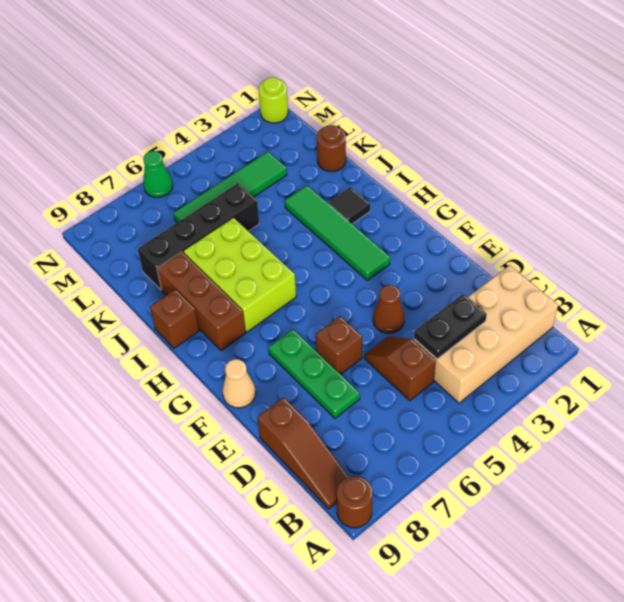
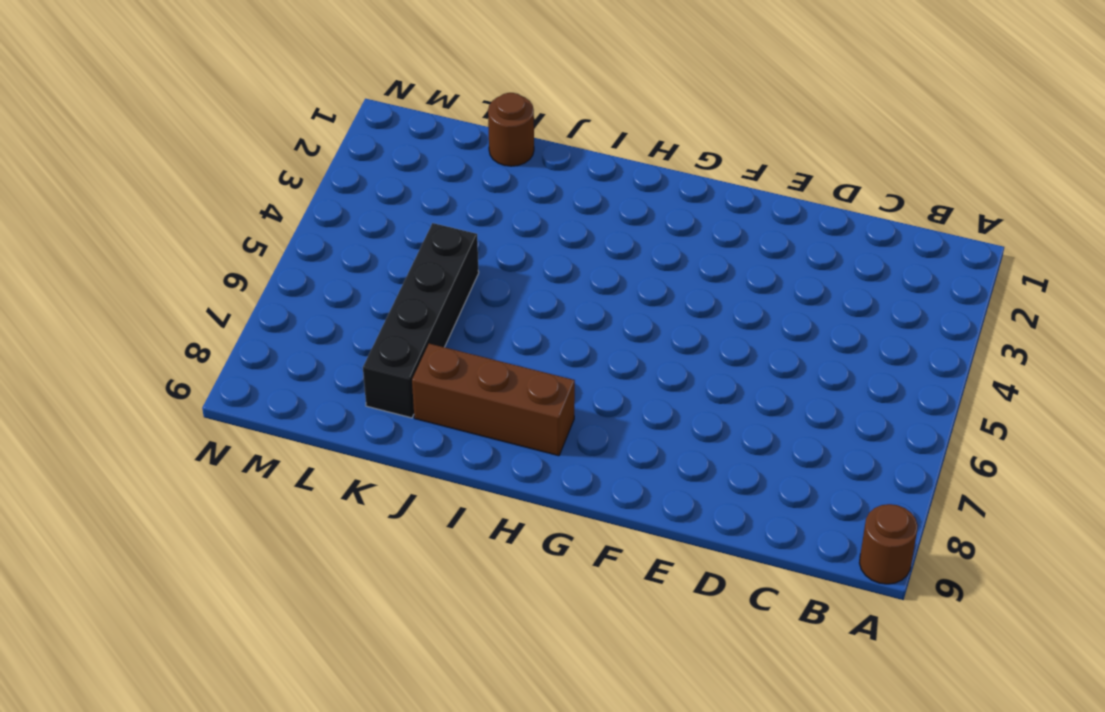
none -> tan brick B1:C4 level 1
none -> brown slope B9:D9 level 1 top D
none -> brown slope C5:D5 level 1 top C

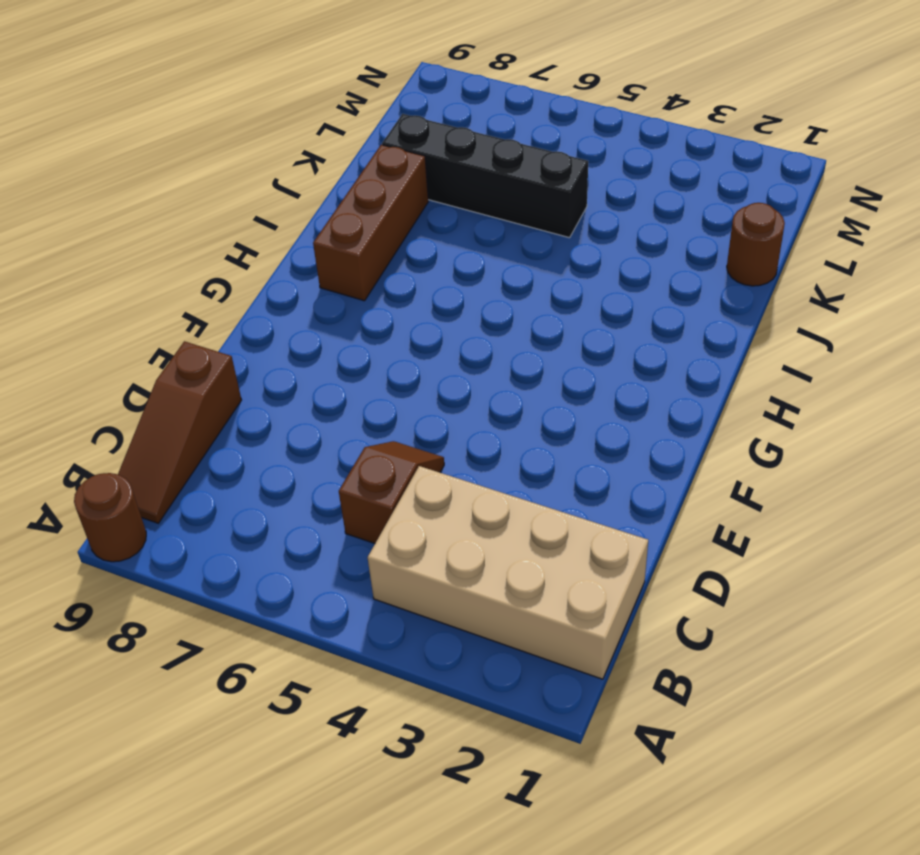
none -> green plate D7:F7 level 1
none -> brown cone E4 level 1
none -> brown brick E6 level 1

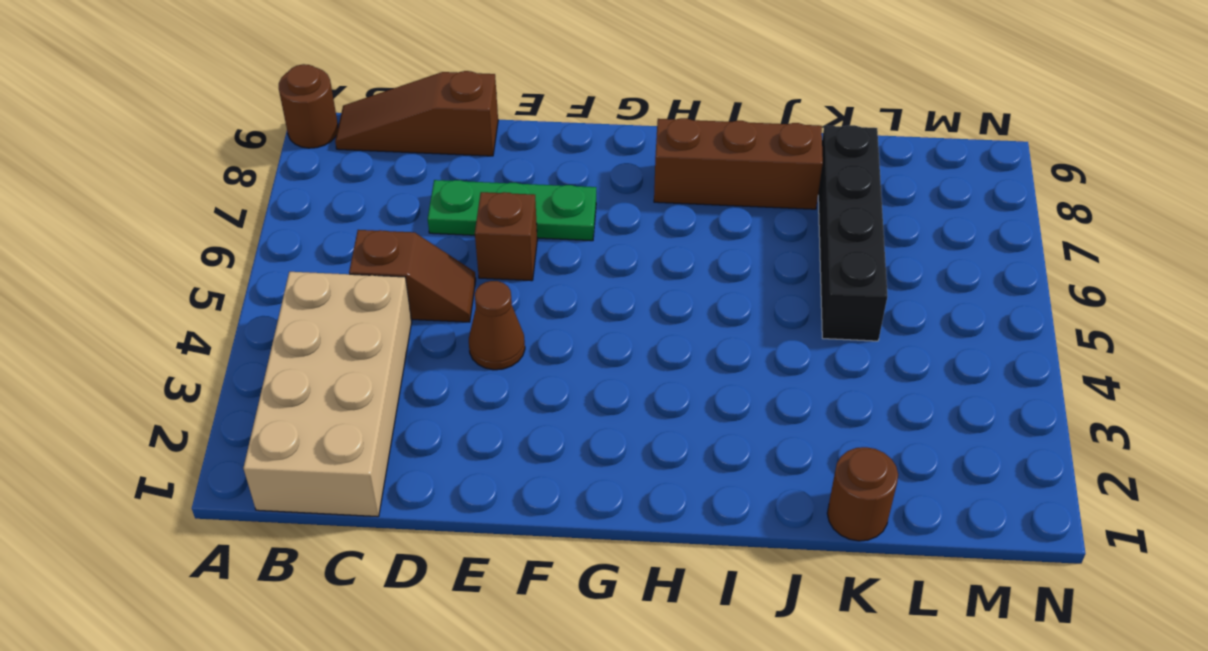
none -> tan cone F9 level 1
none -> green tile G3:J3 level 1
none -> lime brick H6:J7 level 1

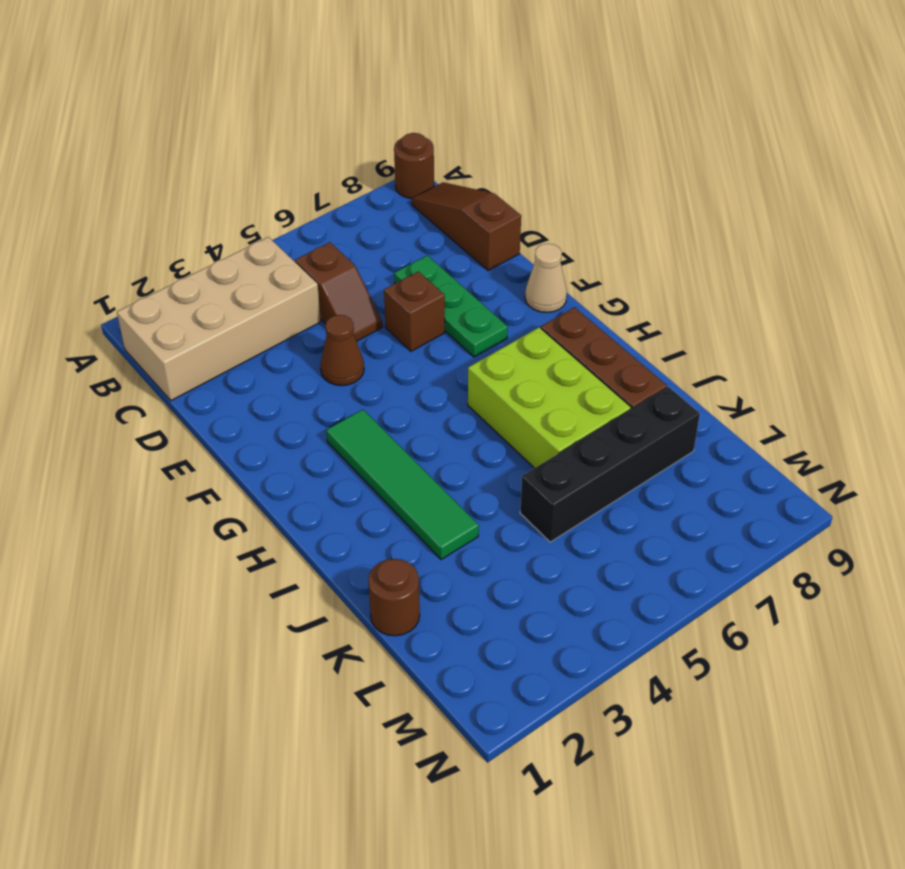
none -> black tile I2 level 1
none -> brown brick I9 level 1
none -> green tile L3:L6 level 1

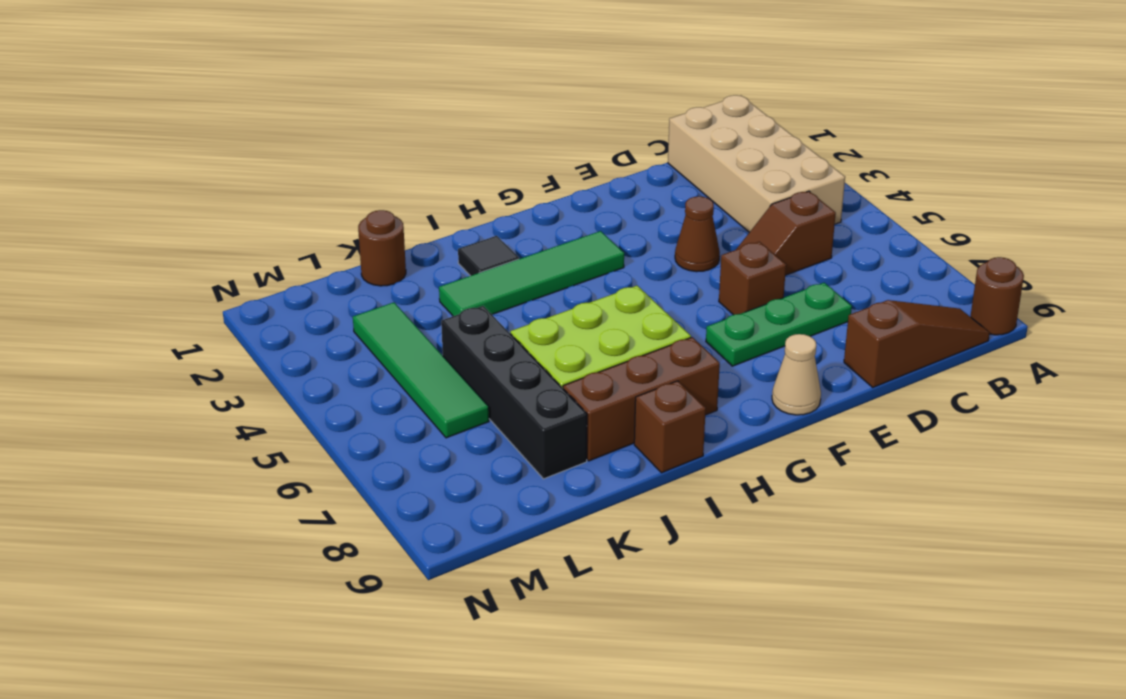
none -> lime round brick N1 level 1
none -> green cone N6 level 1
none -> black plate C3:C4 level 2

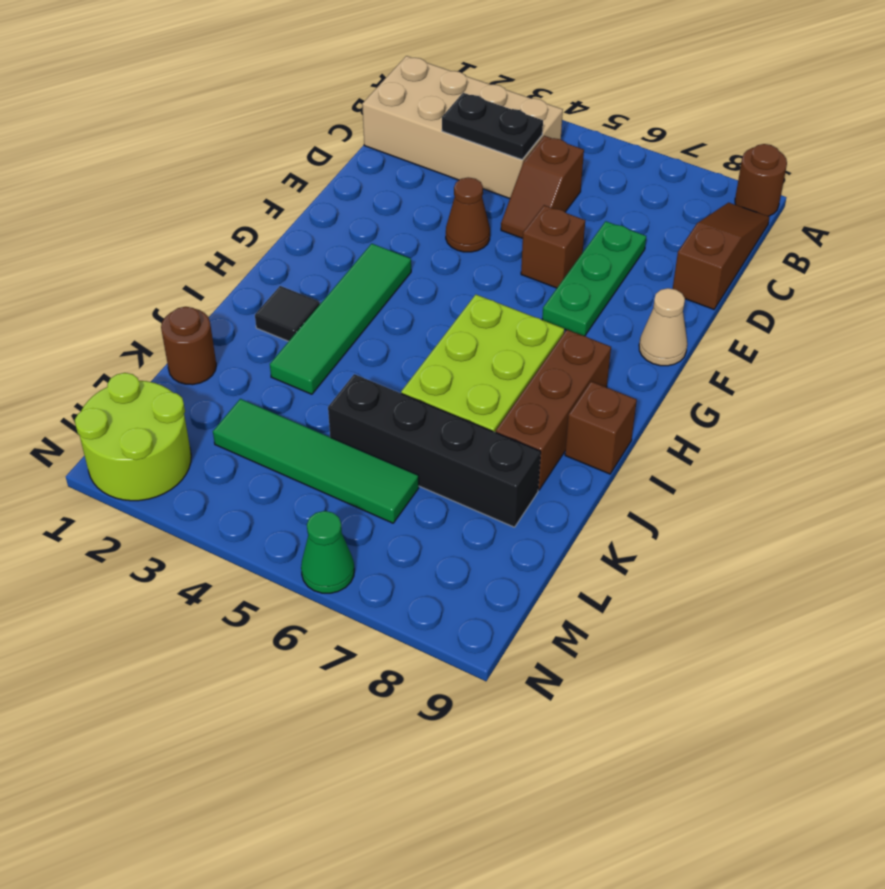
lime round brick M1:N2 level 1 -> lime round brick N1 level 1

